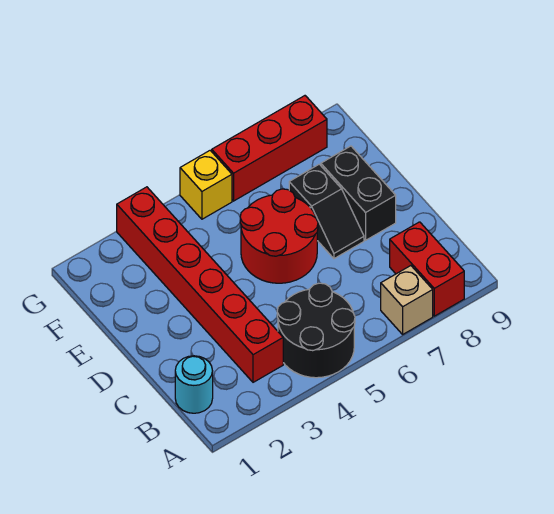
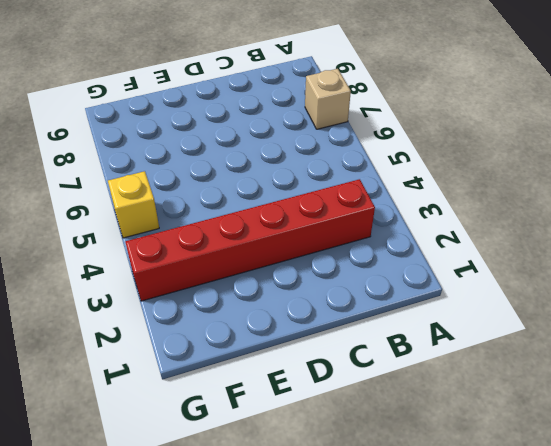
none -> black round brick A4:B5 level 1
none -> red brick A8:B8 level 1

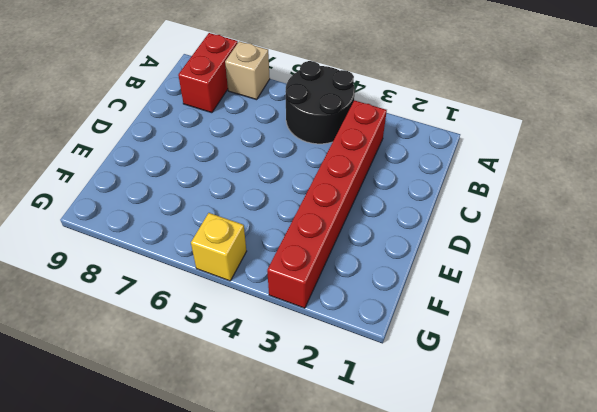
none -> cyan round brick B1 level 1
none -> red round brick D5:E6 level 1

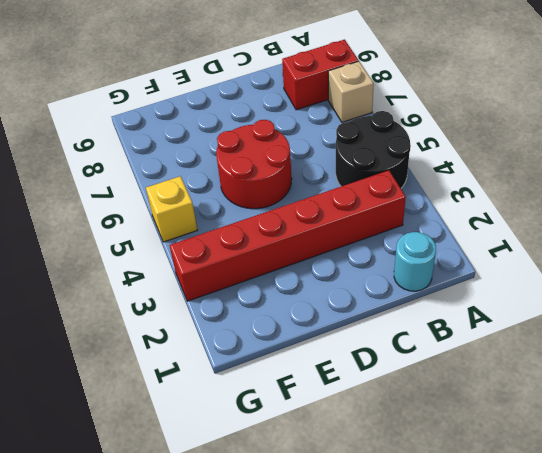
none -> black slope D7:E7 level 1 top E
none -> black brick D8:E8 level 1

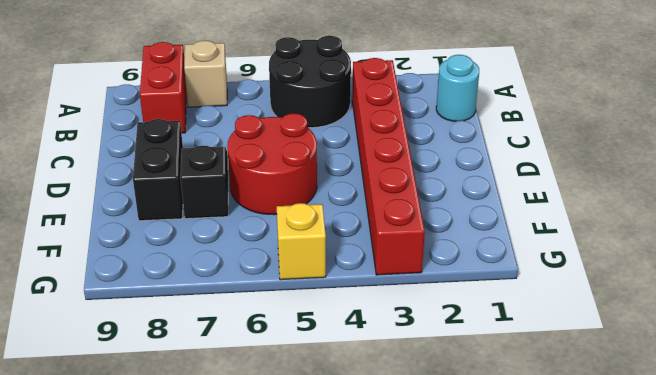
none -> red brick G6:G8 level 1

